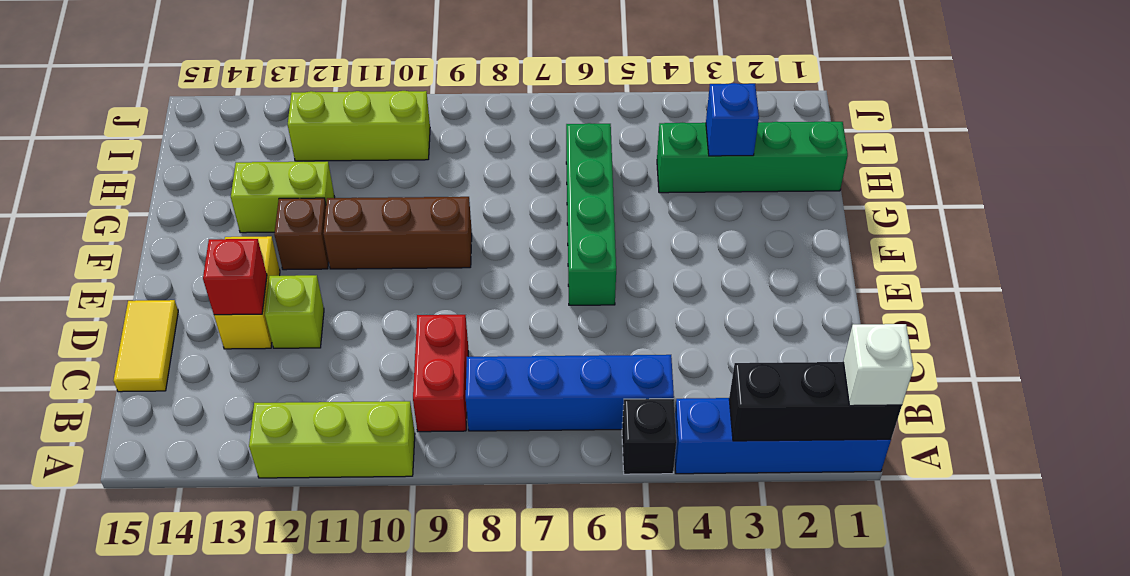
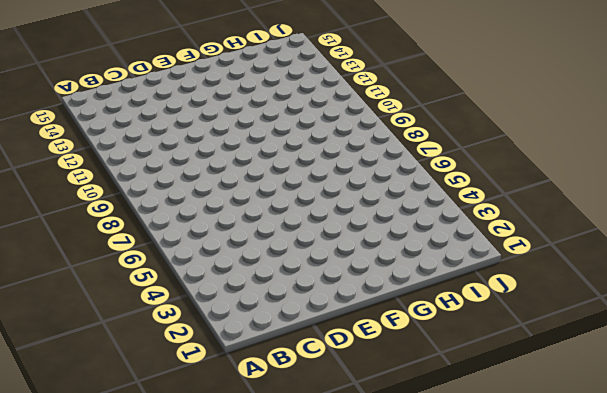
none -> blue brick A1:A4 level 1
none -> black brick A5 level 1
none -> lime brick A10:A12 level 1

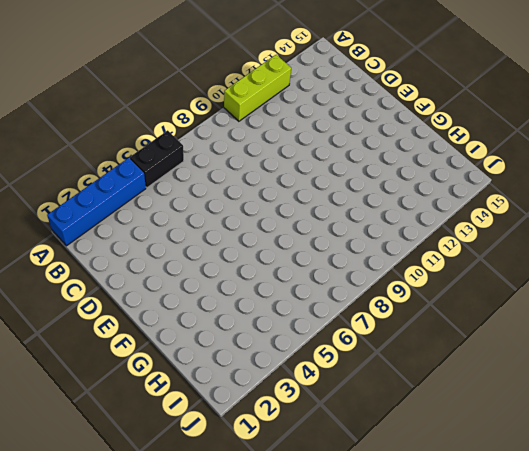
black brick A5:A6 level 1 -> black brick A5 level 1
none -> blue brick B5:B8 level 1
none -> red brick B9:C9 level 1
none -> yellow tile C15:D15 level 1

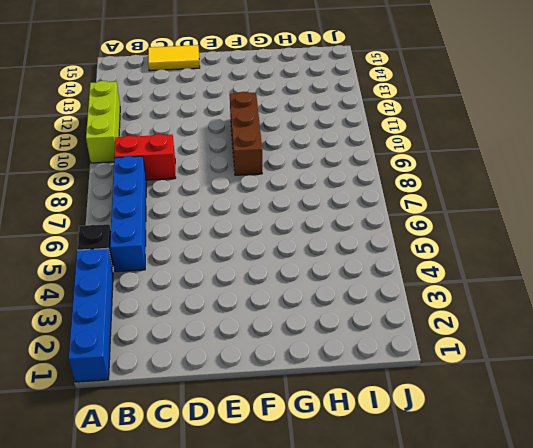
none -> lime brick D12 level 1
none -> yellow brick D13:E13 level 1
none -> green brick E6:H6 level 1

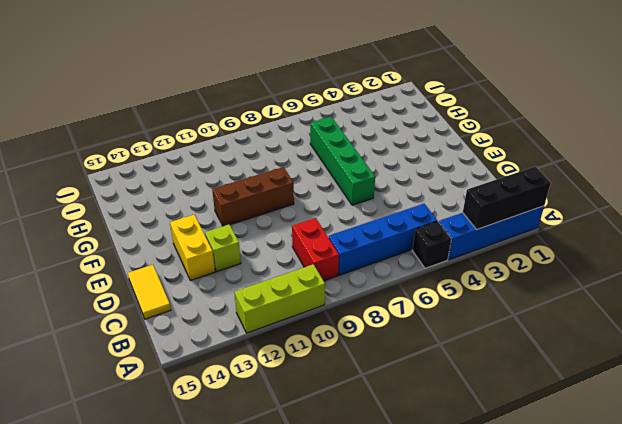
none -> brown brick F12 level 1
none -> lime brick G12:G13 level 1
none -> green brick H1:H4 level 1

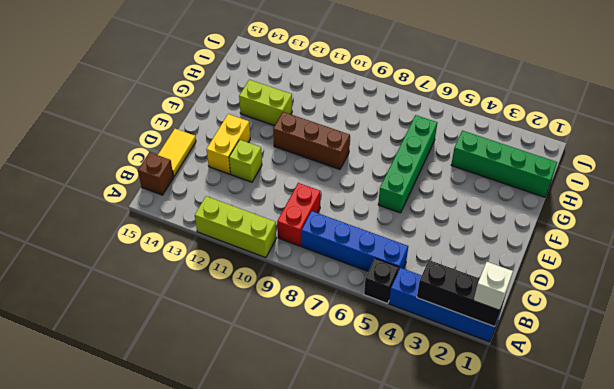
brown brick B15 level 1 -> brown brick F12 level 1
none -> lime brick I10:I12 level 1
none -> red brick D13 level 2
none -> blue brick H3 level 2

